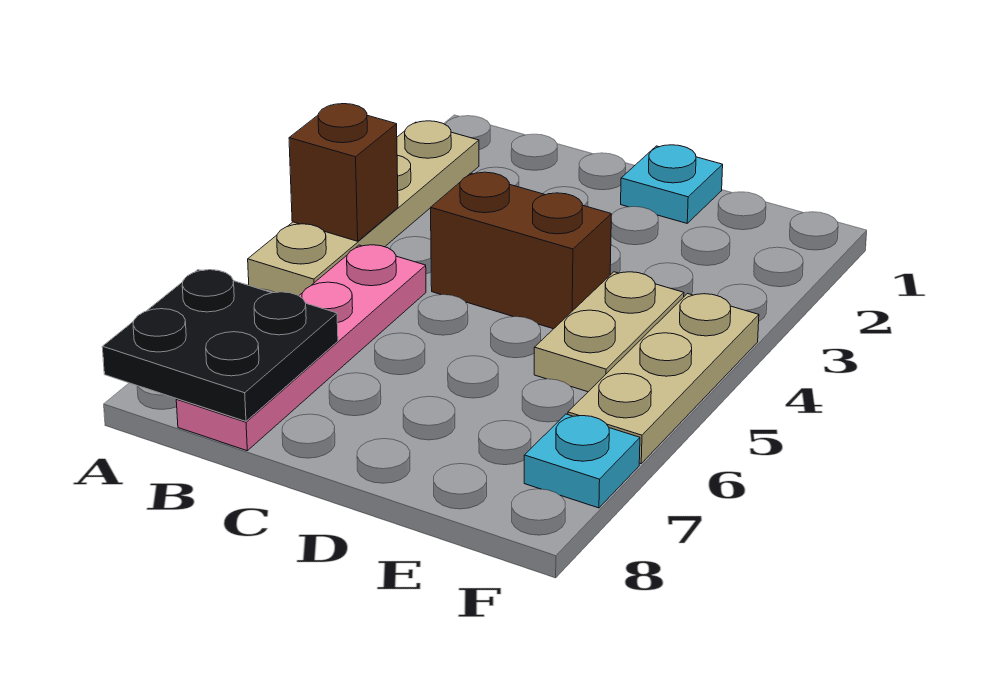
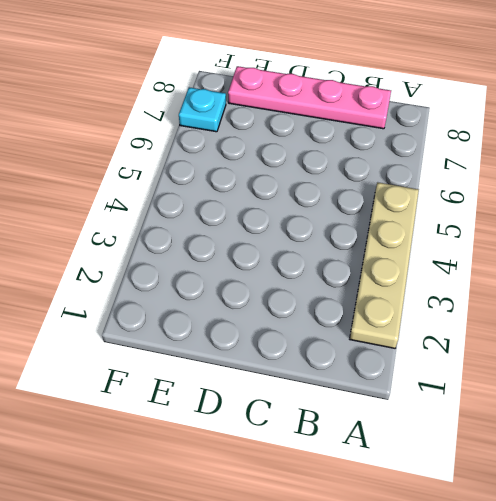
pink plate B8:E8 level 1 -> pink plate B5:B8 level 1
none -> brown brick C4:D4 level 1
none -> cyan plate D1 level 1

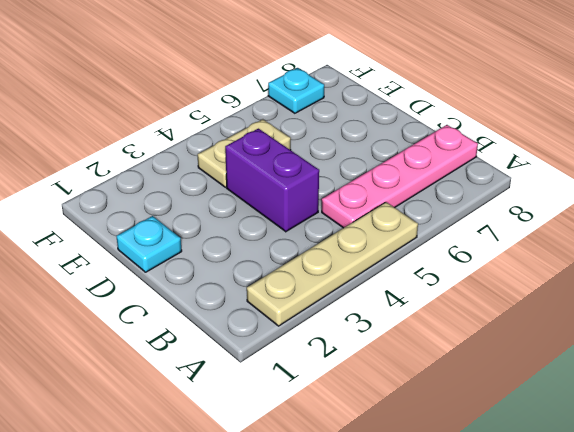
purple brick C4:D4 level 1 -> brown brick C4:D4 level 1
none -> tan plate F4:F6 level 1
none -> brown brick A4 level 2

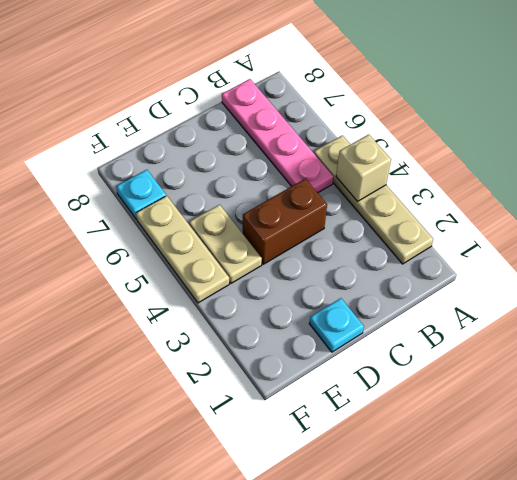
tan brick A4 level 2 -> brown brick A4 level 2
none -> black plate A7:B8 level 2

